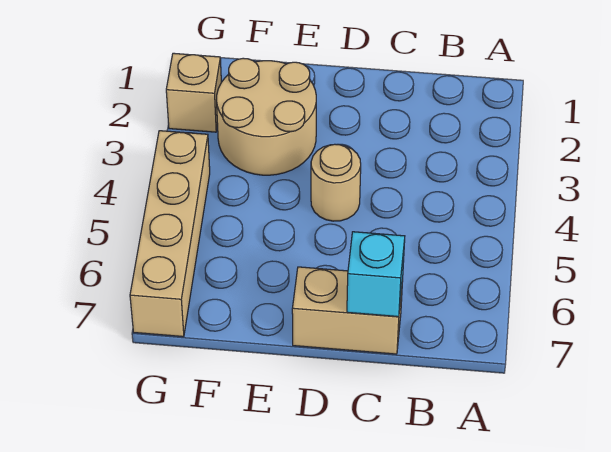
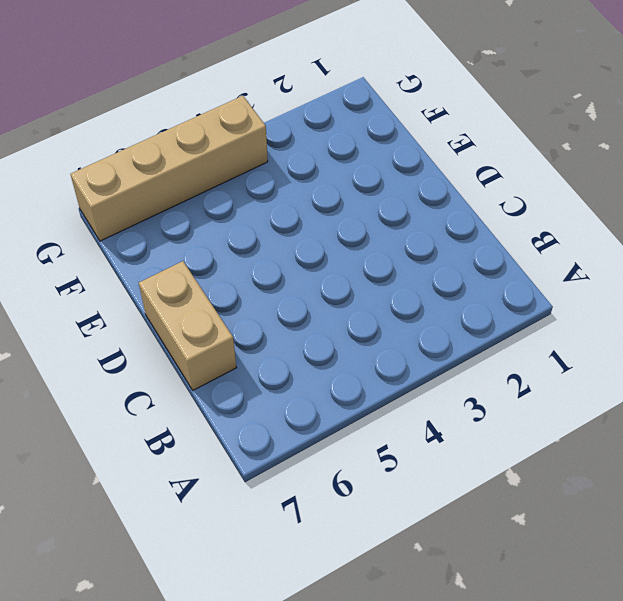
none -> tan round brick D4 level 1
none -> tan round brick E2:F3 level 1

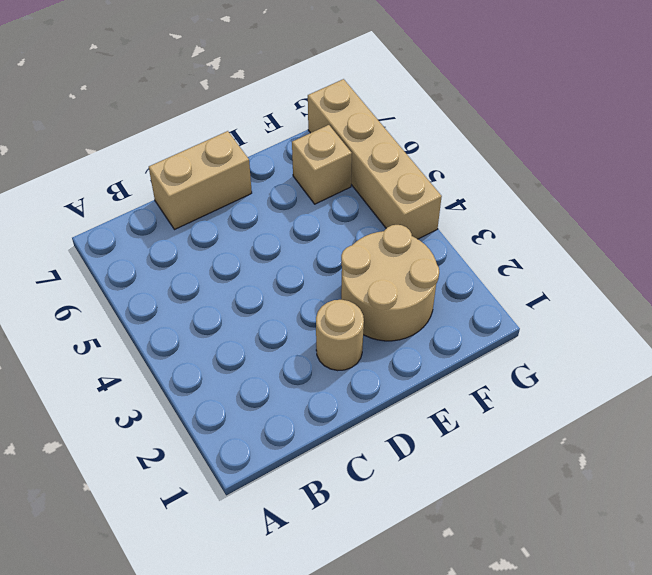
tan round brick D2 level 1 -> tan round brick D4 level 1
tan brick F6 level 1 -> tan brick G2 level 1
none -> cyan brick C7 level 2

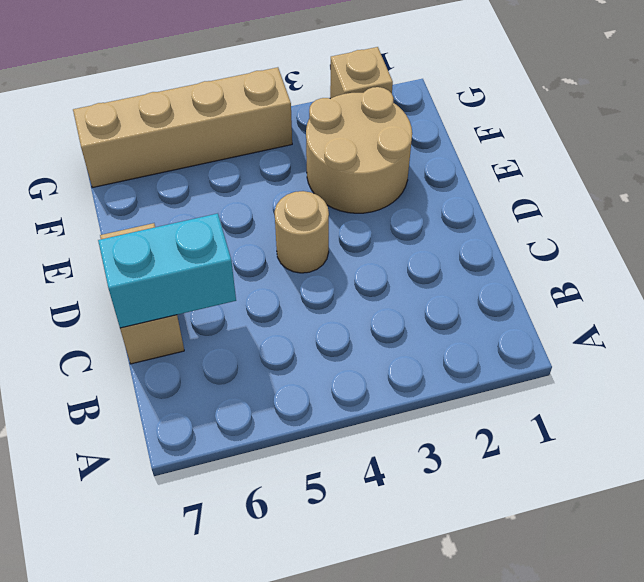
cyan brick C6:C7 level 2 -> cyan brick C7 level 2

